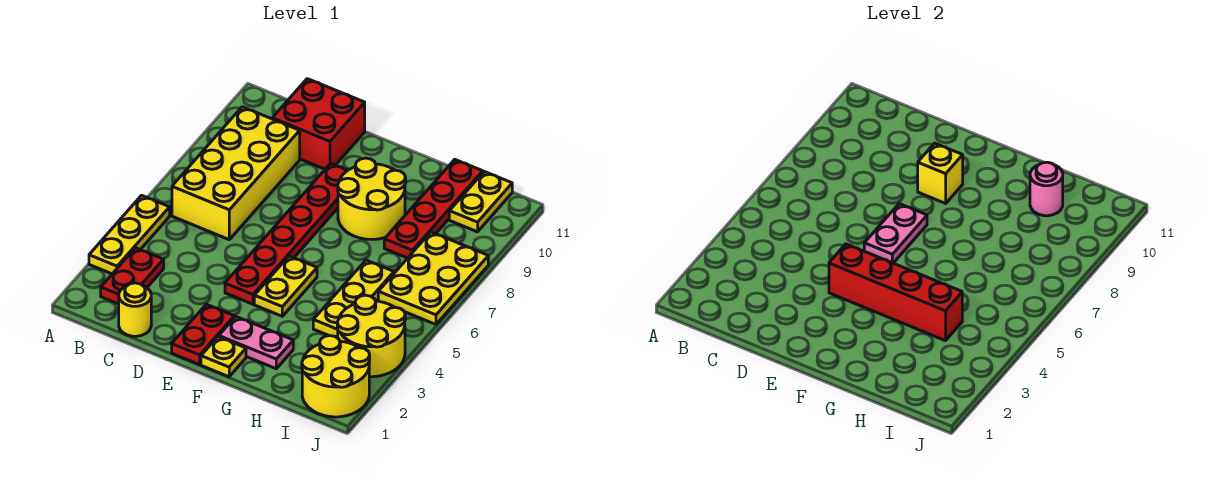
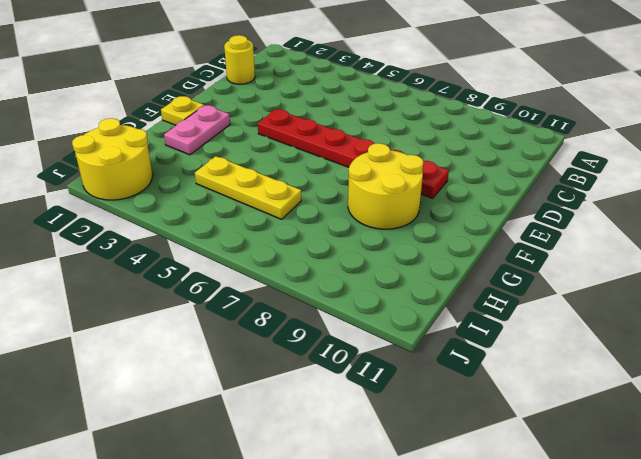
none -> yellow plate A3:A5 level 1
none -> red plate B2:B3 level 1
none -> yellow brick B6:C9 level 1

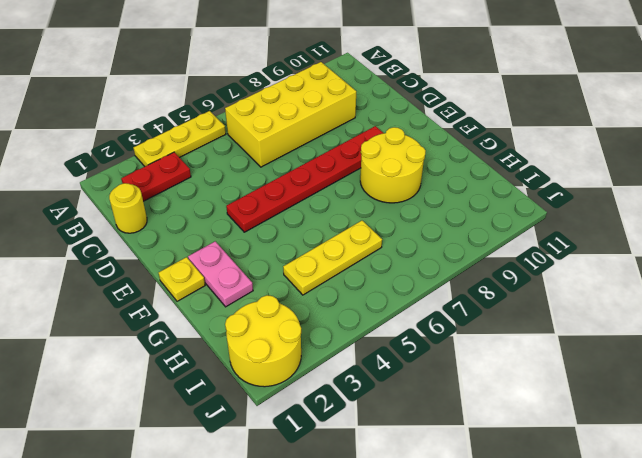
none -> red brick C10:D11 level 1
none -> red plate E1:E2 level 1
none -> yellow plate F4:F5 level 1

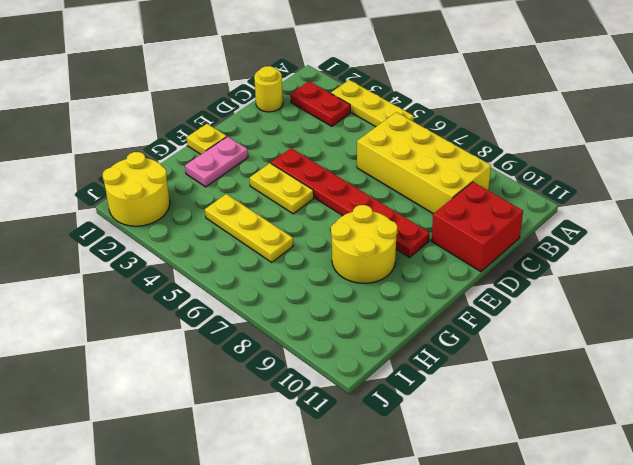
none -> red plate E1:E2 level 1
none -> red plate H8:H11 level 1
none -> yellow round brick I3:J4 level 1

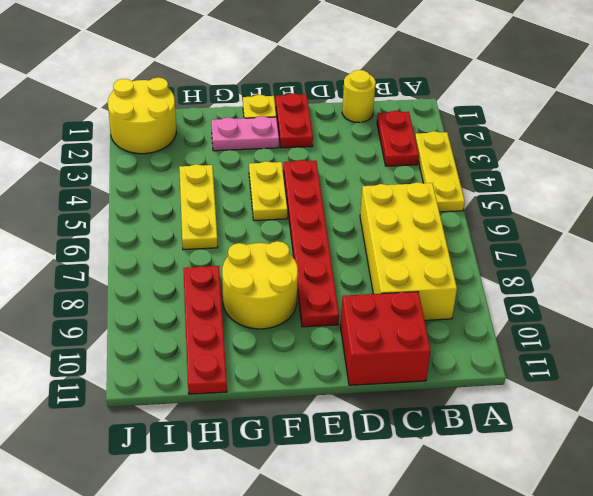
none -> yellow round brick I3:J4 level 1
none -> yellow plate I6:J8 level 1
none -> yellow plate I10:I11 level 1

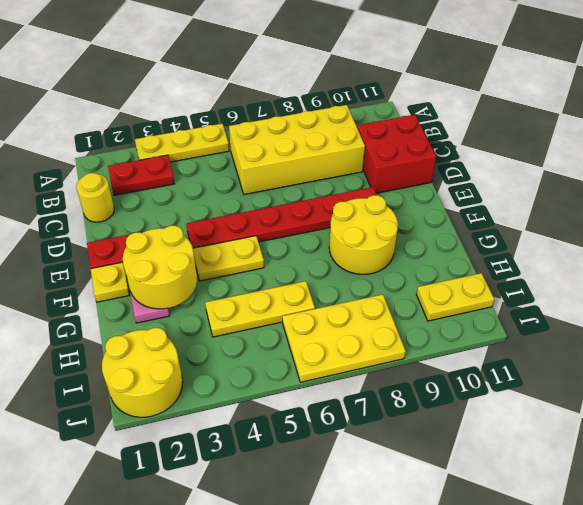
yellow round brick F2:G3 level 2 -> yellow round brick I3:J4 level 1
none -> red plate H8:H11 level 1
none -> red brick E4:H4 level 2
none -> pink plate E6:E7 level 2

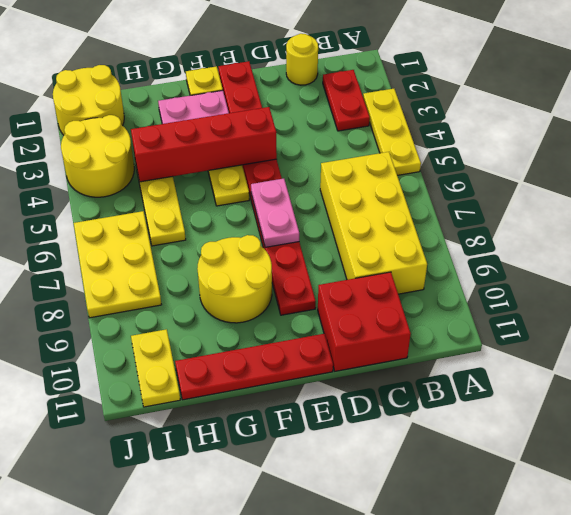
red plate E11:H11 level 1 -> red plate H8:H11 level 1
none -> yellow brick E9 level 2
none -> pink round brick H10 level 2

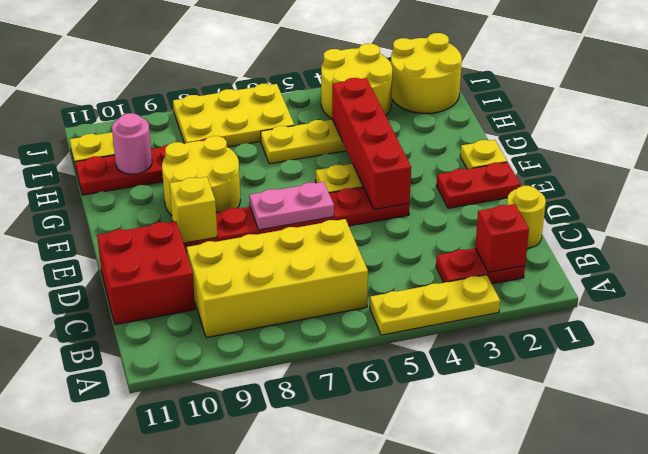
red brick B2 level 2 -> none
none -> pink plate F2:G2 level 1

